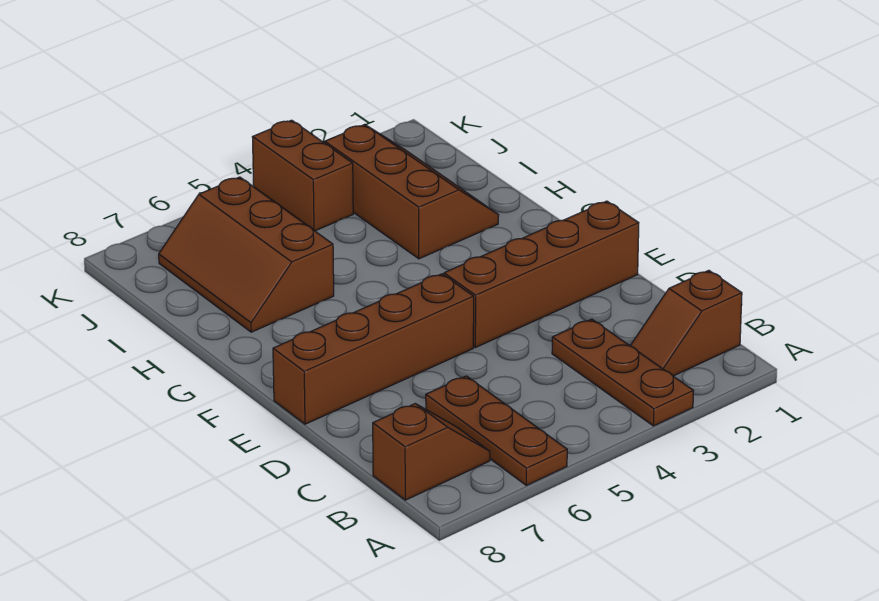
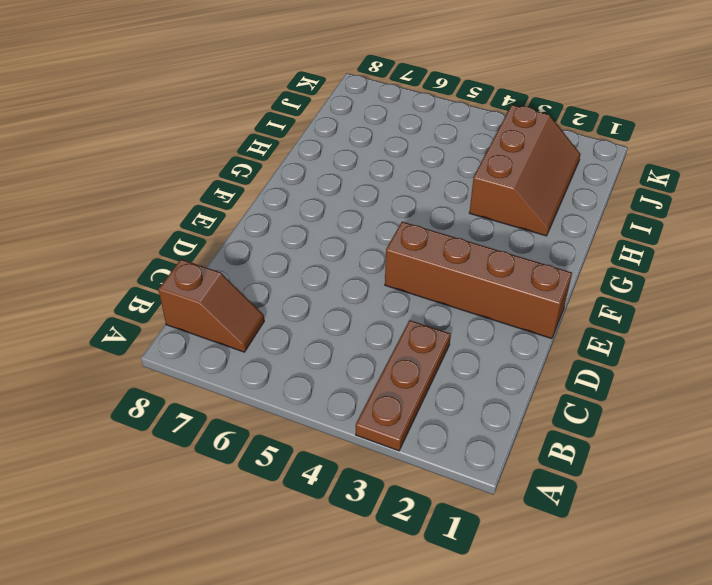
none -> brown plate A6:C6 level 1
none -> brown slope B1:B2 level 1 top 1

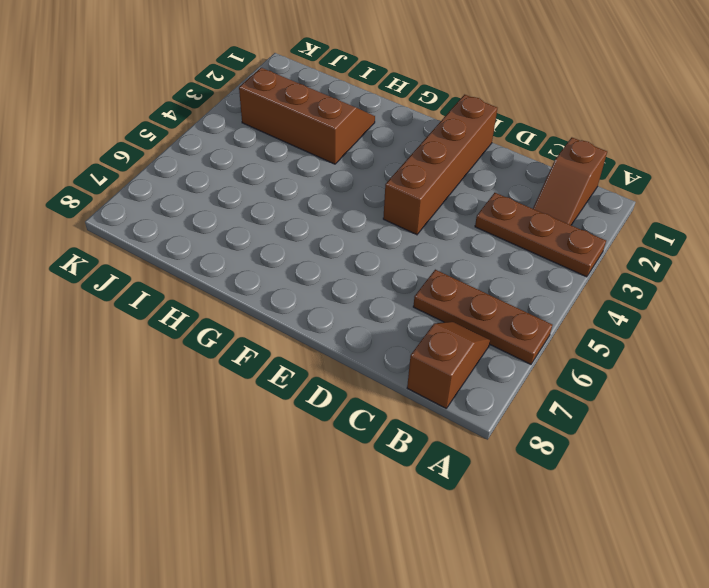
none -> brown brick E5:E8 level 1
none -> brown slope H6:J7 level 1 top 6

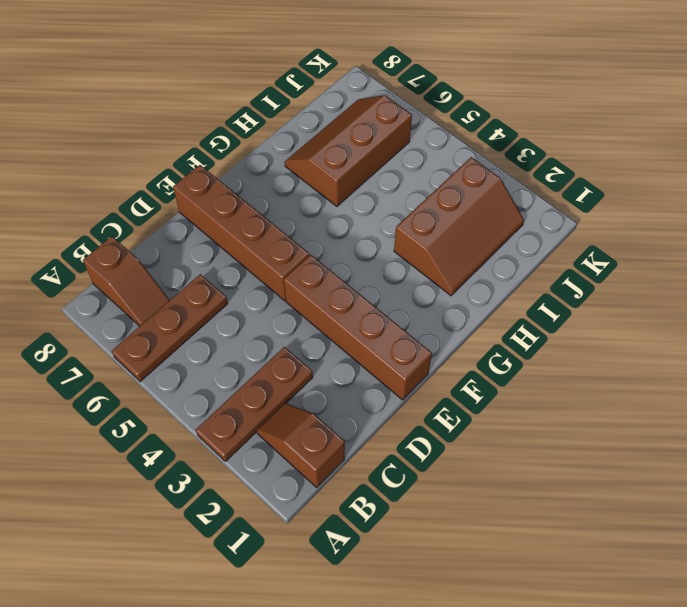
none -> brown brick J4:K4 level 1

